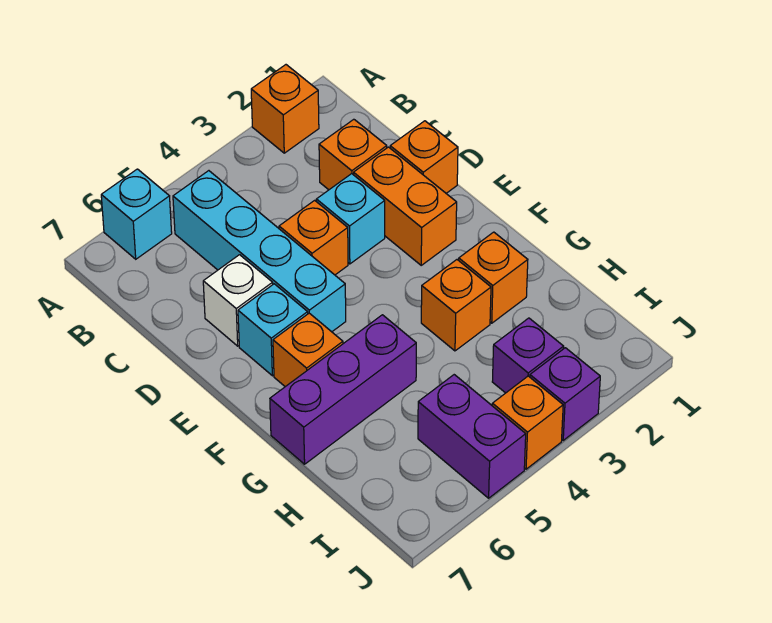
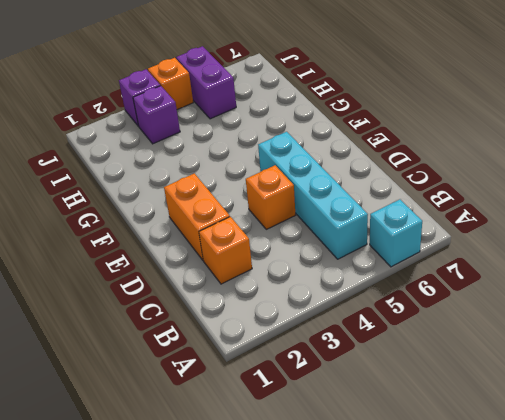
none -> orange brick A2 level 1
none -> orange brick D1 level 1
none -> cyan brick D3 level 1

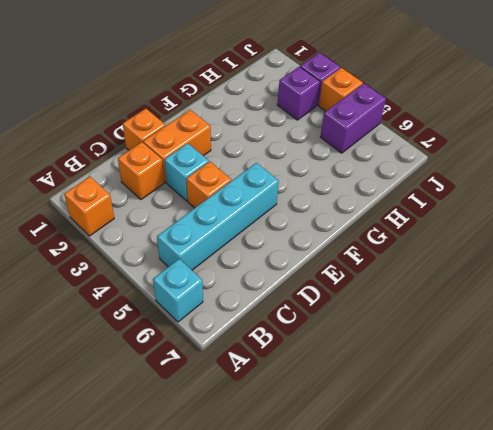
none -> white brick D6 level 1
none -> cyan brick E6 level 1
none -> orange brick F6 level 1

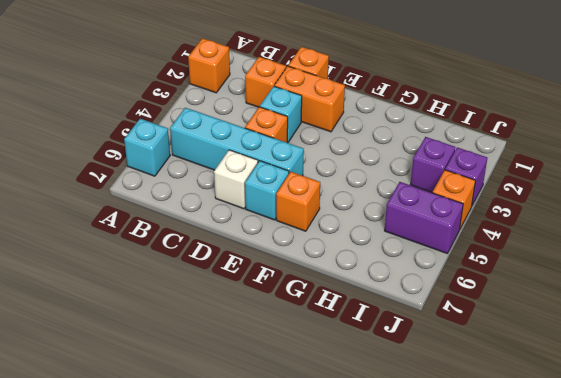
none -> orange brick G2 level 1
none -> orange brick G3 level 1
none -> purple brick G5:G7 level 1

